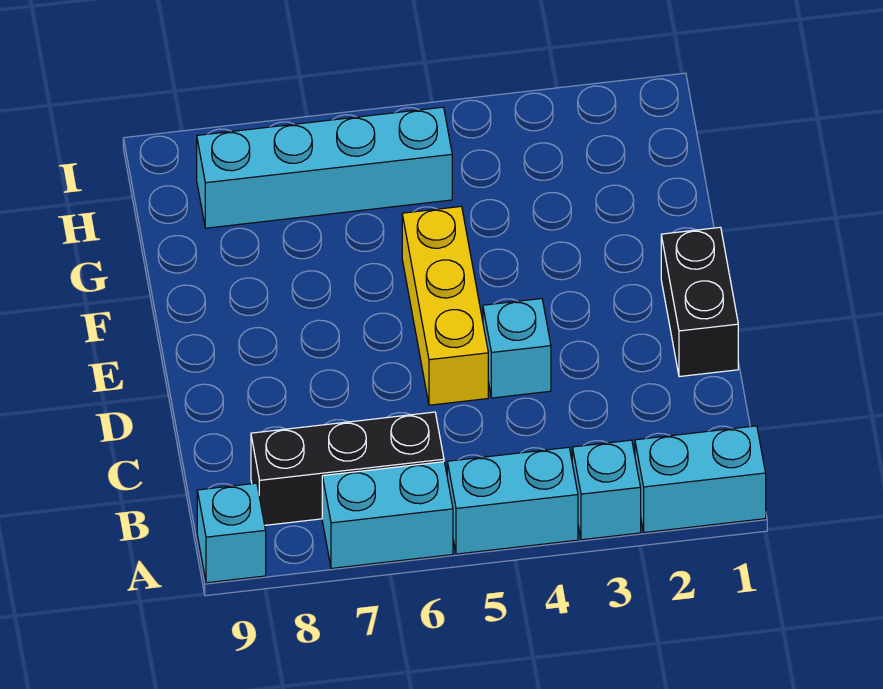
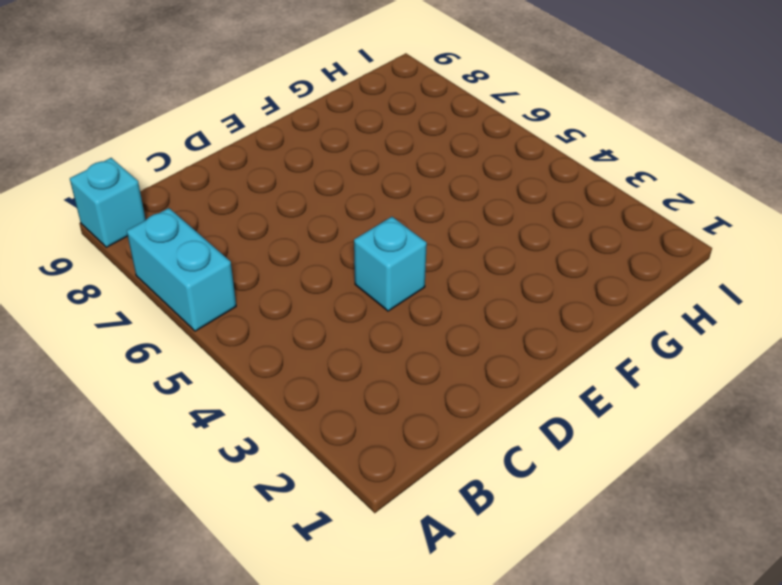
none -> cyan brick A1:A2 level 1
none -> cyan brick A3 level 1

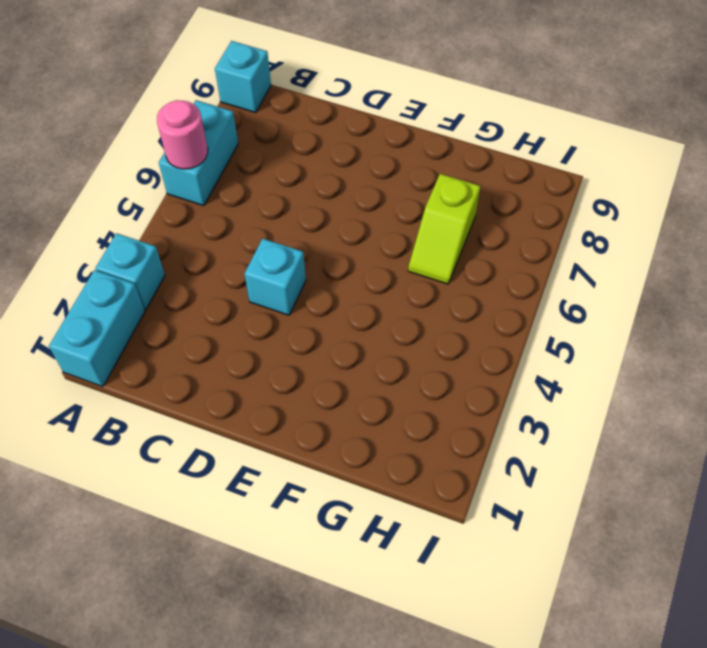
pink round brick A6 level 2 -> none
lime slope G6:G7 level 1 top 7 -> none
none -> cyan brick A4:A5 level 1
none -> black brick B6:B8 level 1

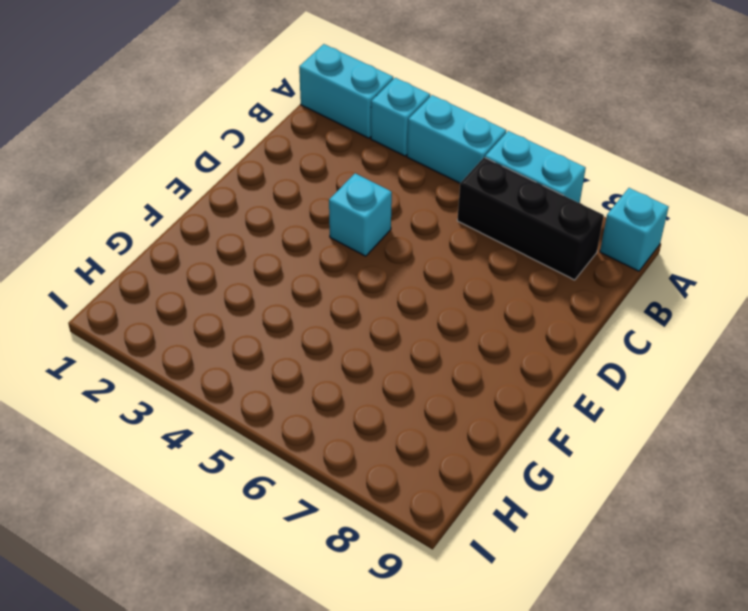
none -> black brick D1:E1 level 1
none -> yellow brick D5:F5 level 1

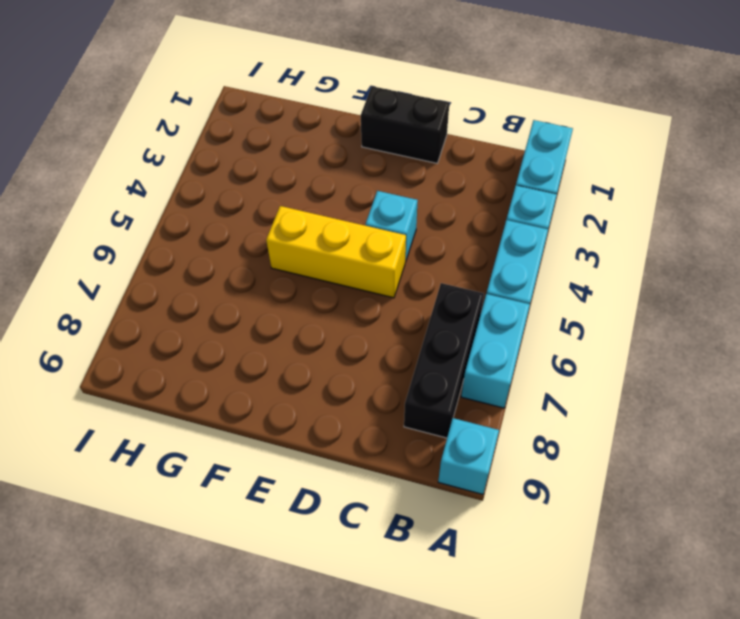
none -> cyan brick H5:H8 level 1

